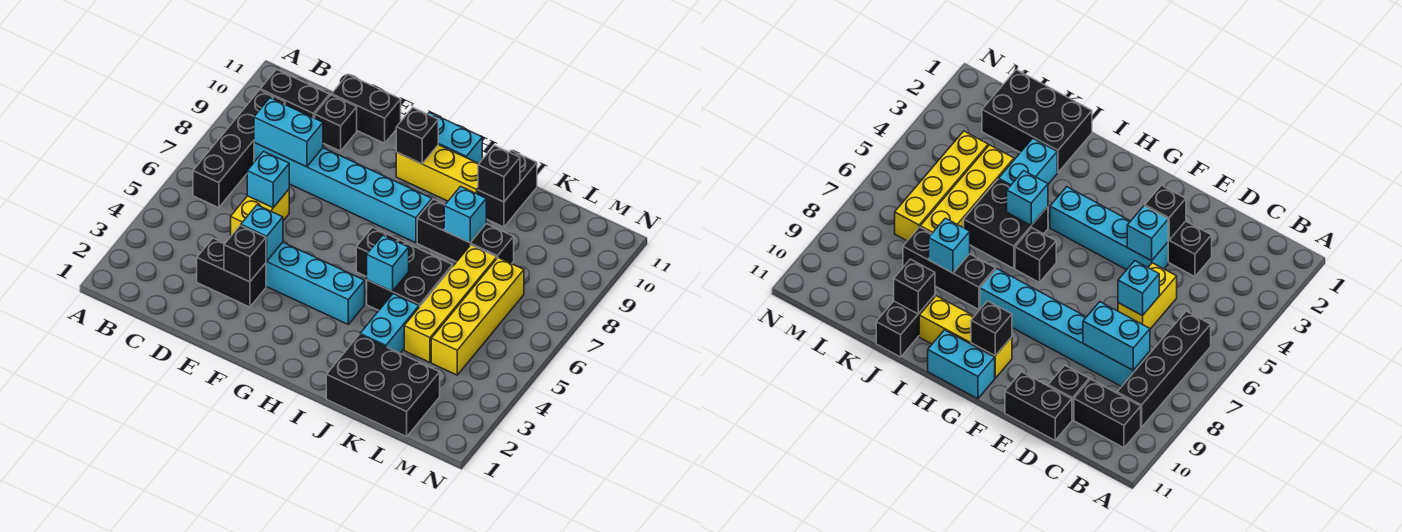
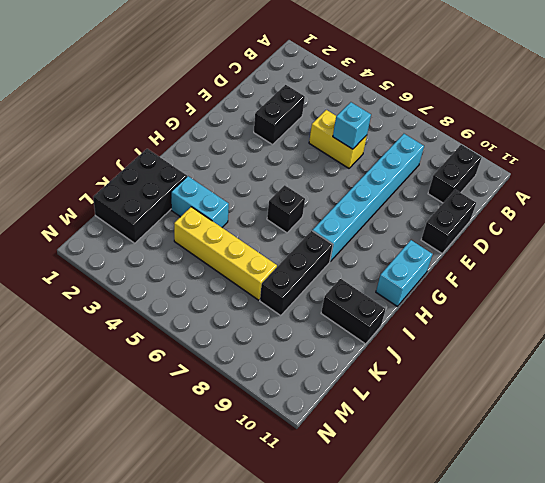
none -> black brick B6:B9 level 1
none -> black brick D10 level 1
none -> cyan brick E4:H4 level 1

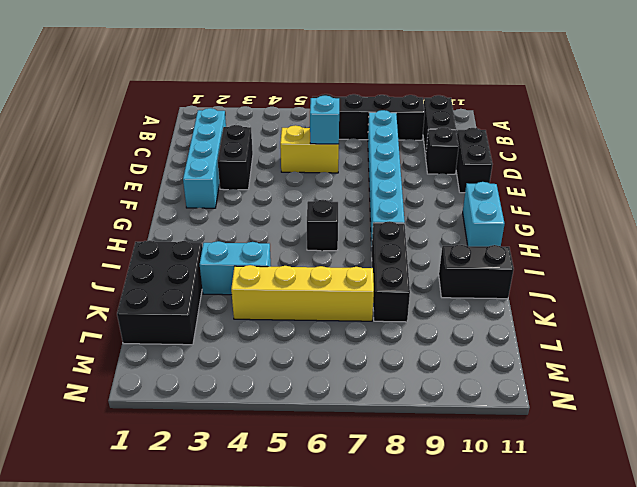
cyan brick C2:F2 level 1 -> cyan brick E4:H4 level 1
none -> yellow brick G10:I10 level 1
none -> black brick I5:J6 level 1
none -> yellow brick L4:L7 level 1

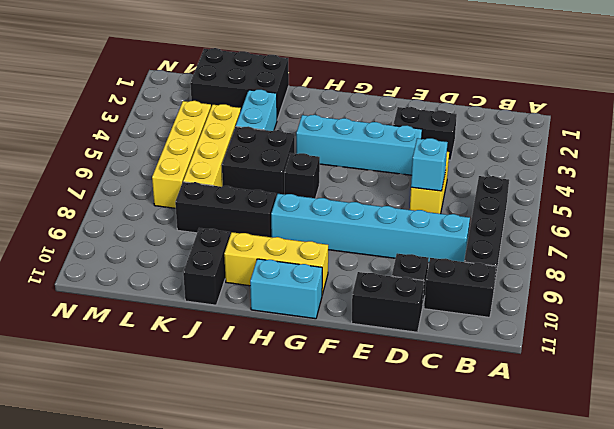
none -> cyan brick C8:D8 level 2
none -> black brick E3 level 2
none -> cyan brick E4 level 2

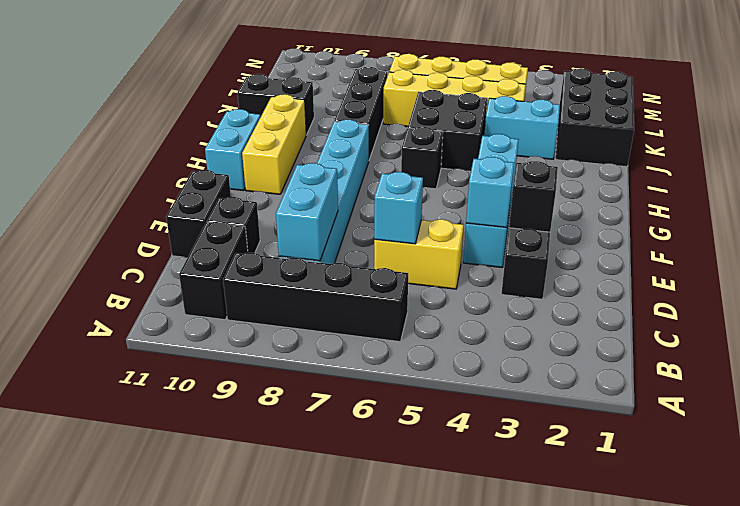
none -> black brick G10 level 2
none -> cyan brick I5 level 2
none -> cyan brick J8 level 2

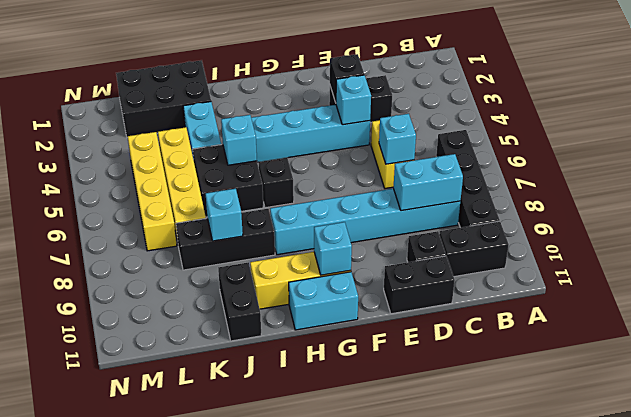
cyan brick G10 level 2 -> black brick G10 level 2
none -> black brick J10 level 2

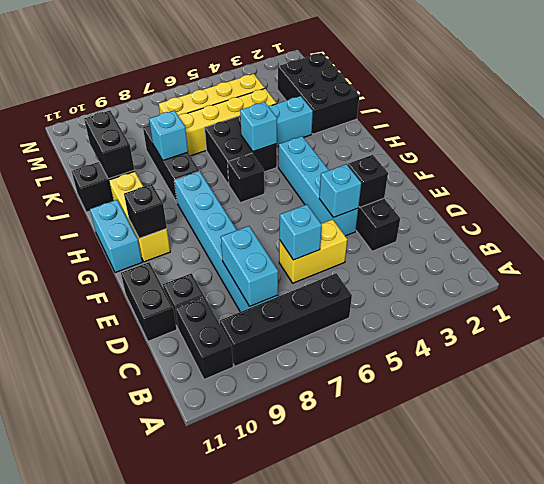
black brick J10:K10 level 2 -> black brick J10 level 2

